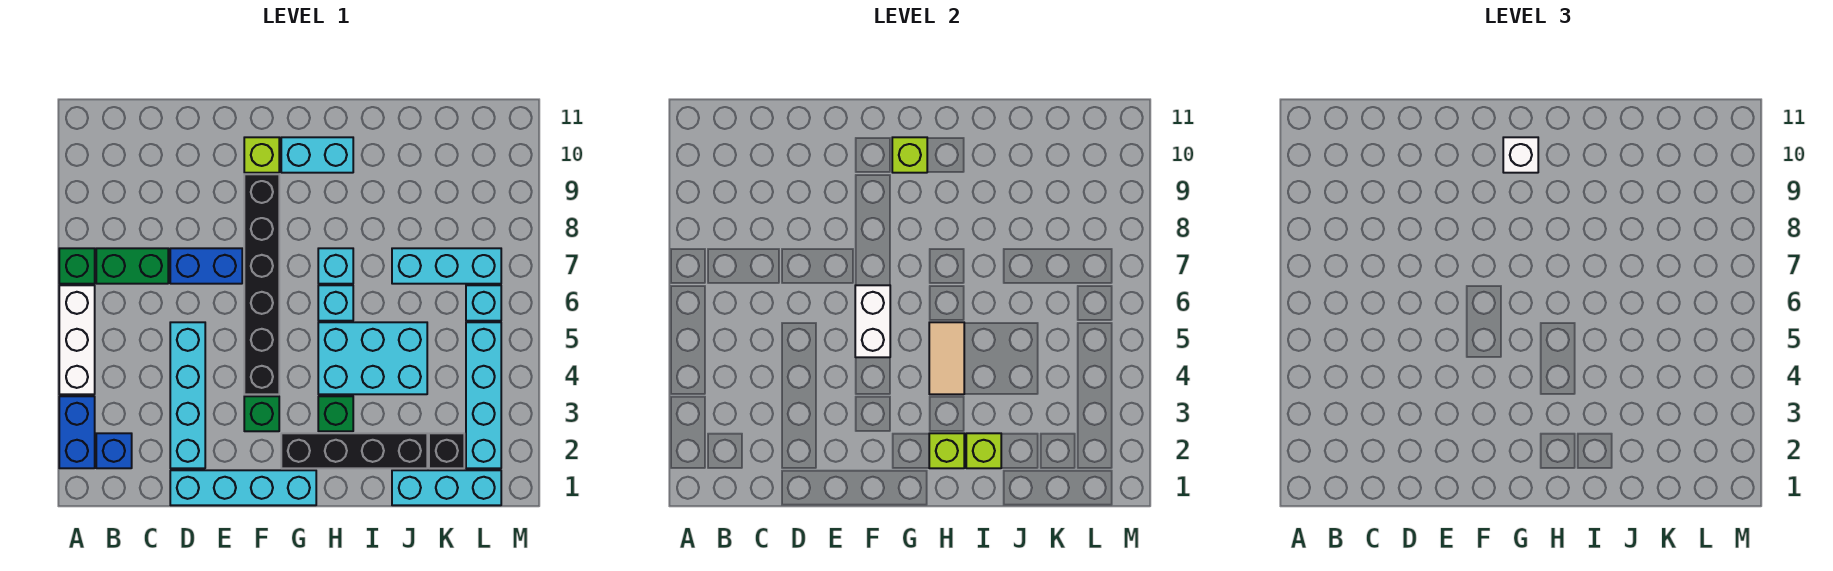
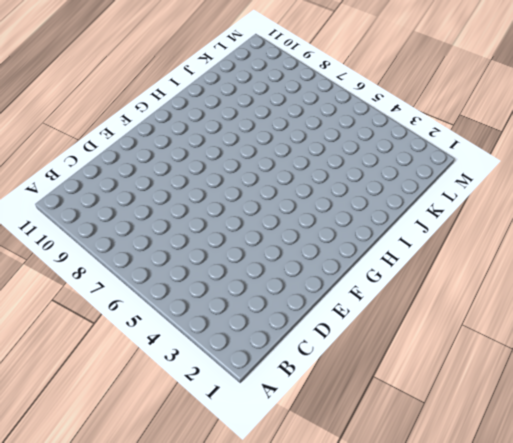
none -> blue brick A2:A3 level 1
none -> white brick A4:A6 level 1
none -> green brick A7 level 1

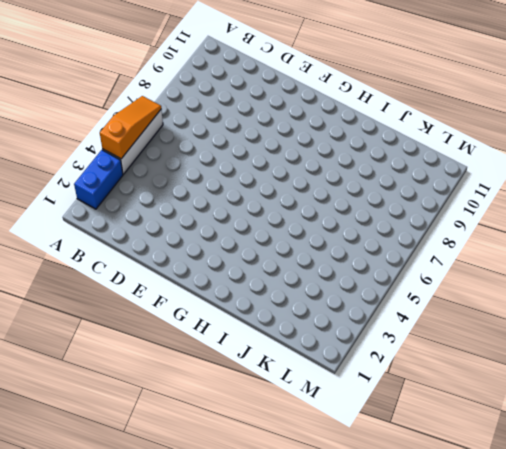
orange slope A4:A6 level 2 top 4 -> none
none -> green brick A7 level 1
none -> blue brick B2 level 1
none -> green brick B7:C7 level 1

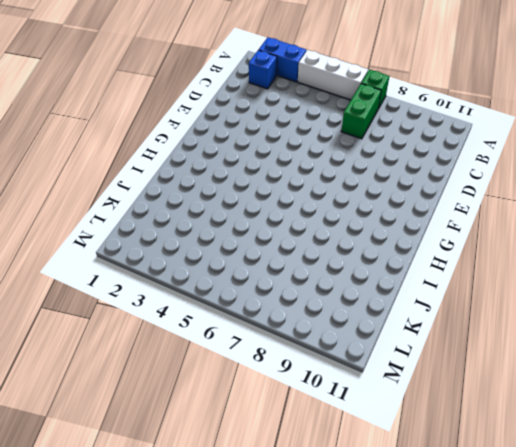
none -> cyan brick D1:G1 level 1
none -> cyan brick D2:D5 level 1
none -> blue brick D7:E7 level 1

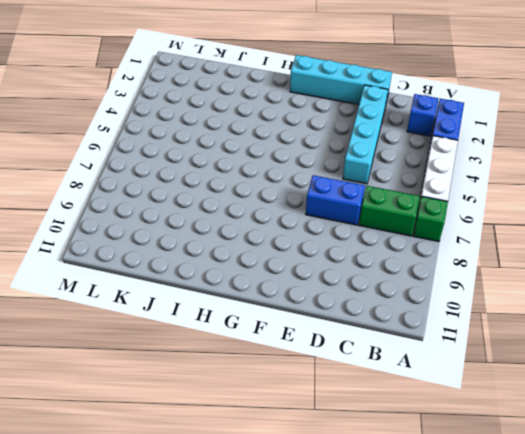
none -> green brick F3 level 1
none -> black brick F4:F9 level 1
none -> lime brick F10 level 1

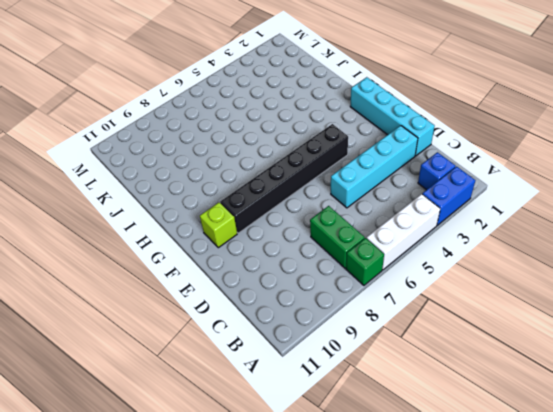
none -> blue brick D7:E7 level 1
none -> green brick F3 level 1
none -> black brick G2:J2 level 1

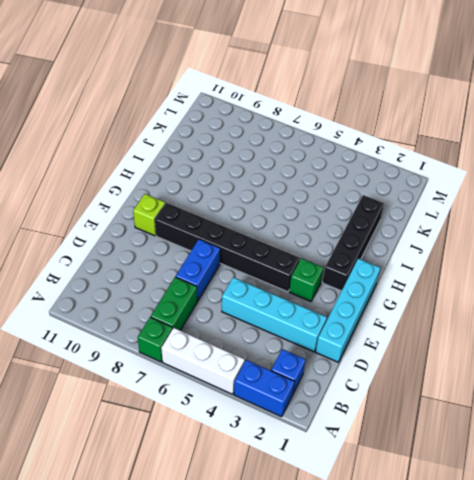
none -> cyan brick G10:H10 level 1
none -> green brick H3 level 1
none -> cyan brick H4:J5 level 1

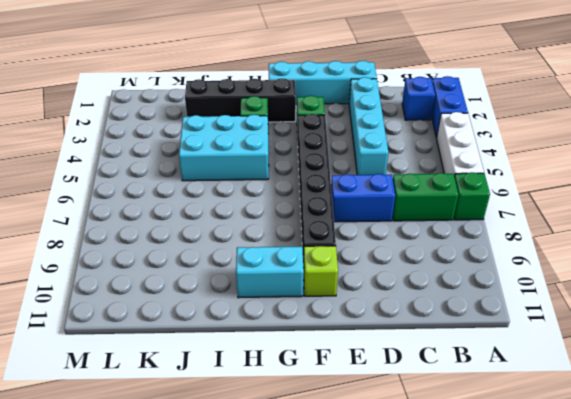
none -> cyan brick H6 level 1
none -> cyan brick H7 level 1
none -> cyan brick J1:L1 level 1

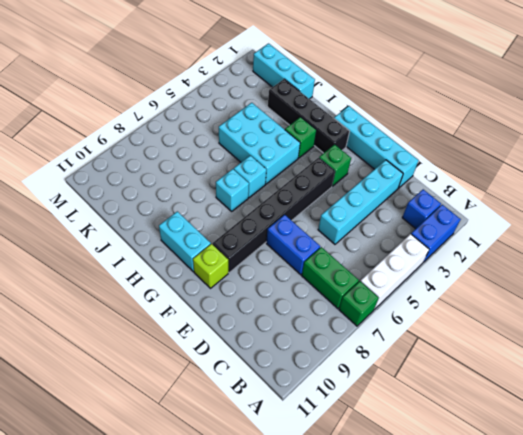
none -> cyan brick J7:L7 level 1
none -> black brick K2 level 1
none -> cyan brick L2:L5 level 1

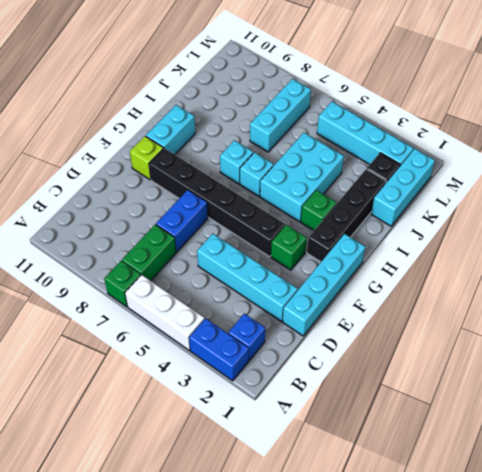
none -> cyan brick L6 level 1
none -> white brick F5:F6 level 2
none -> lime brick G10 level 2

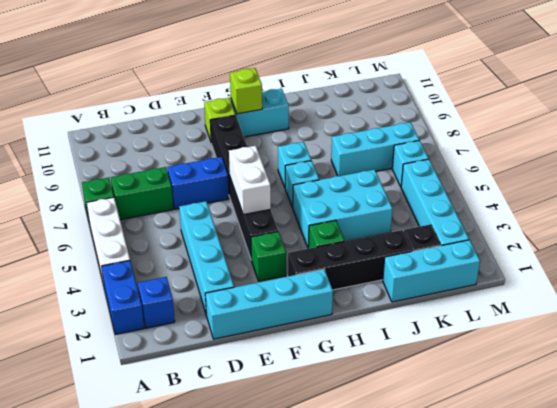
none -> lime brick H2 level 2
none -> tan tile H4:H5 level 2
none -> lime brick I2 level 2

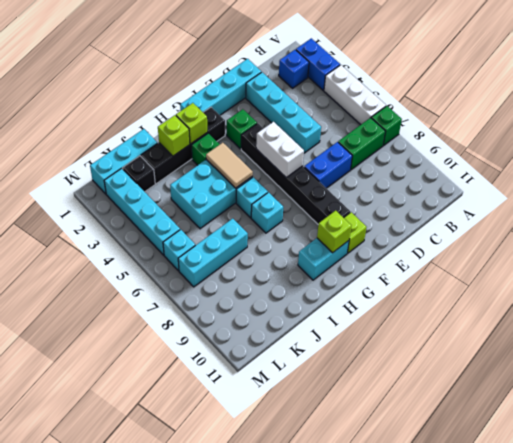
none -> white brick G10 level 3

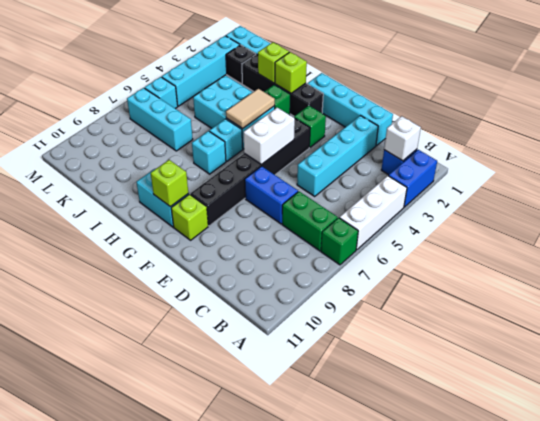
white brick B2 level 2 -> white brick G10 level 3

